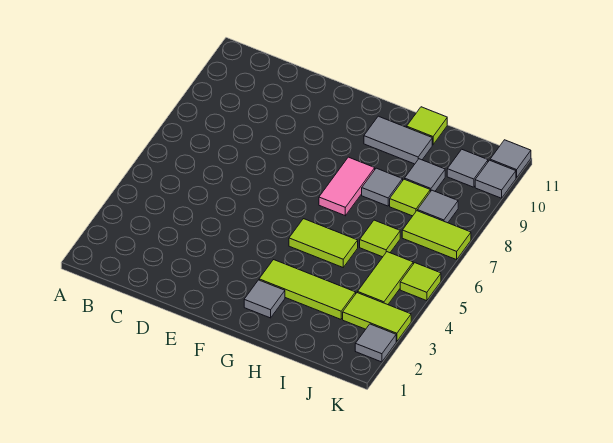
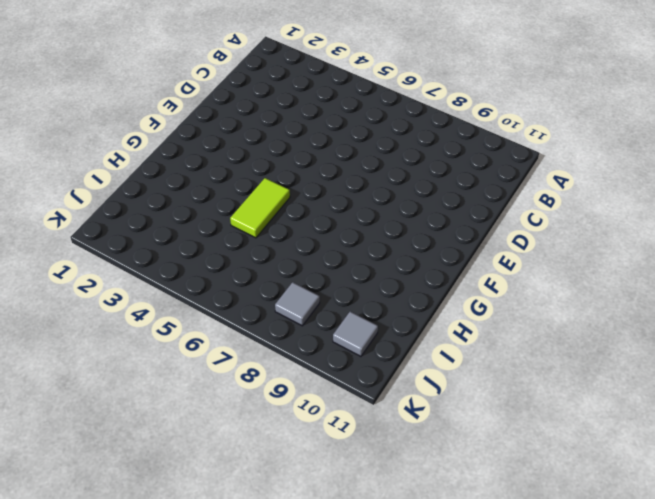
none -> grey tile G2 level 1
none -> lime tile G3:I3 level 1
none -> pink tile G7:G8 level 1

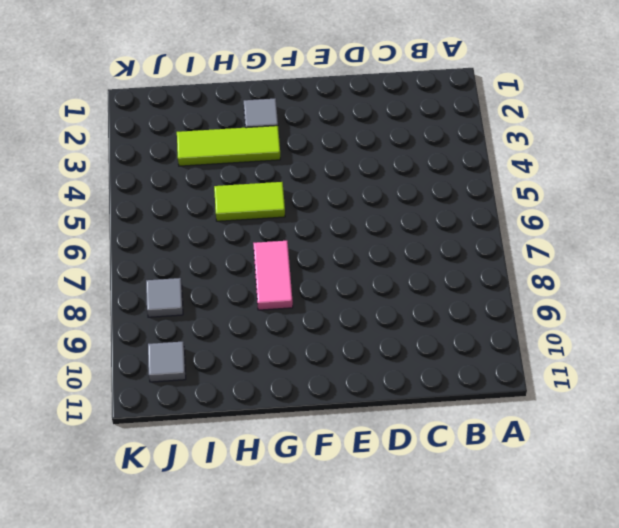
none -> grey tile G10:H10 level 1
none -> grey tile H8 level 1
none -> lime tile H11 level 1

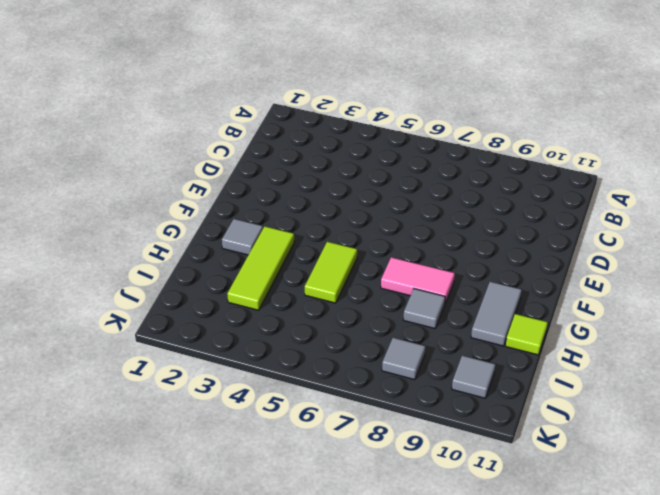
none -> lime tile I6 level 1
none -> lime tile I8 level 1
none -> grey tile I9 level 1

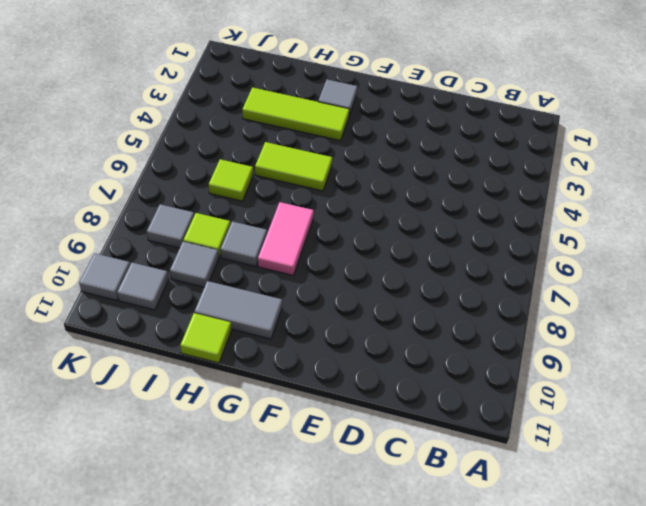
none -> lime tile J3:K3 level 1
none -> lime tile J4:J5 level 1
none -> lime tile J7:K7 level 1

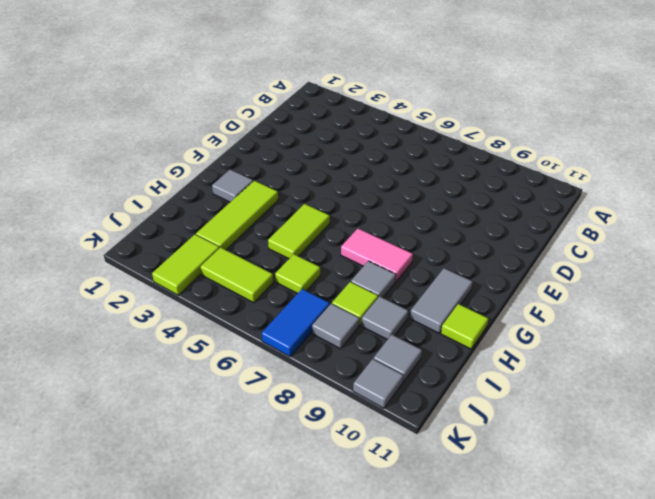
blue tile J7:K7 level 1 -> lime tile J7:K7 level 1
none -> grey tile K2 level 1
none -> lime tile K5 level 1
none -> grey tile K11 level 1

